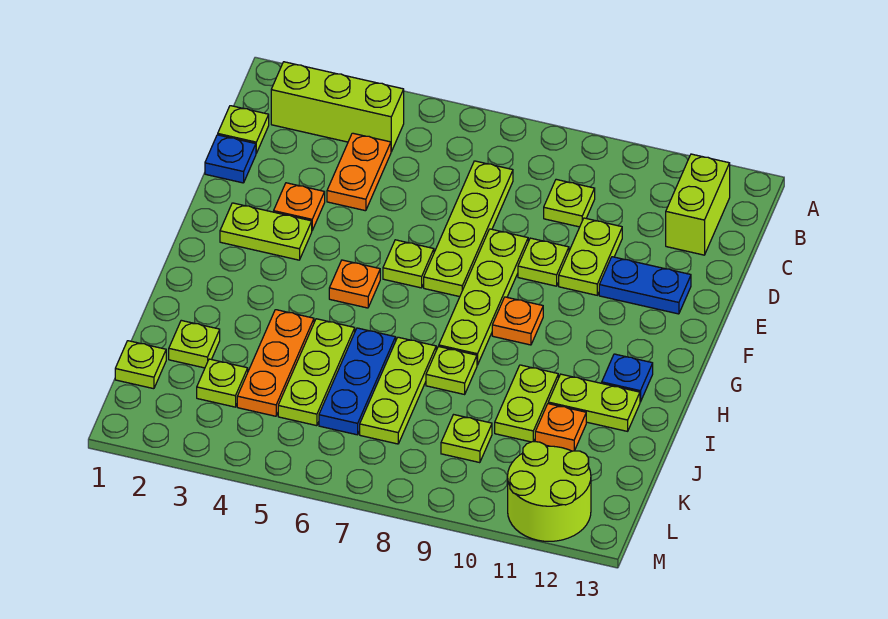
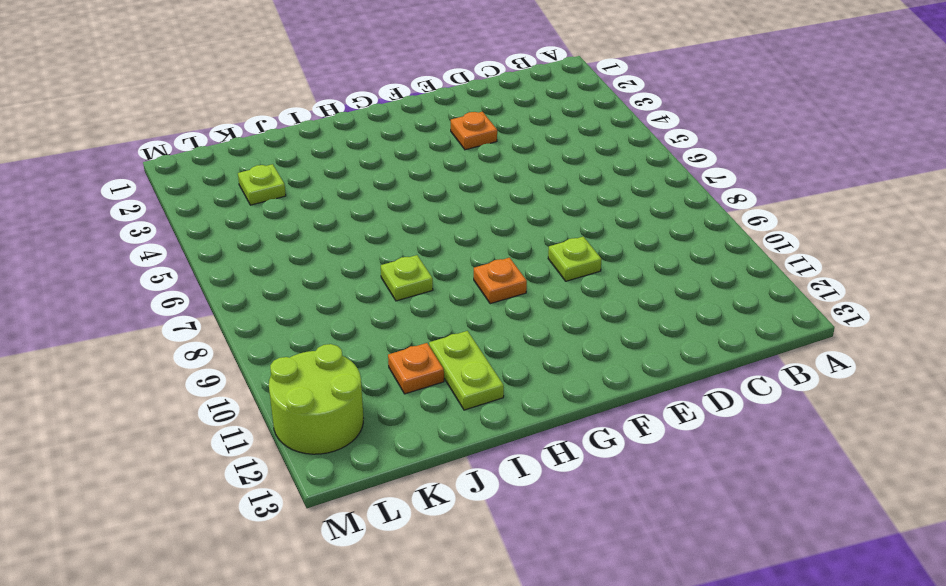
none -> lime brick B2:B4 level 1
none -> lime brick B12:C12 level 1
none -> lime plate C1 level 1
none -> orange plate C4:D4 level 1

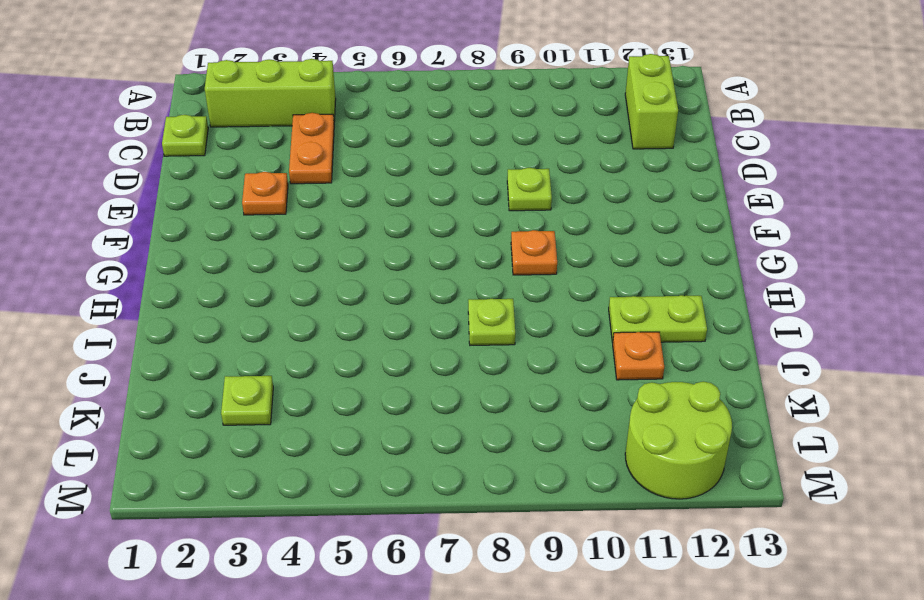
none -> lime plate C7:F7 level 1
none -> lime plate C9 level 1
none -> blue plate D1 level 1
none -> lime plate D10:E10 level 1

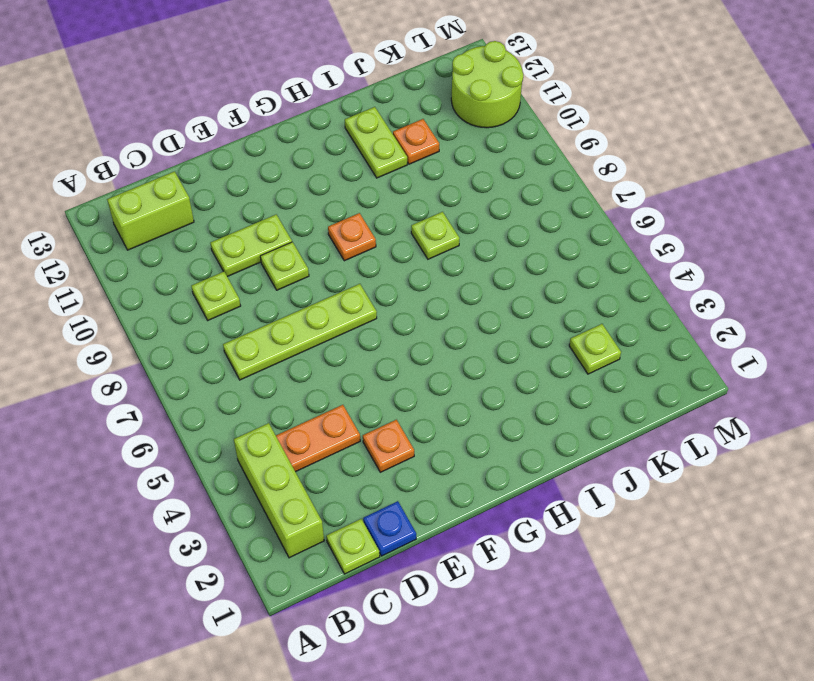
none -> lime plate E8:H8 level 1
none -> blue plate E11:E12 level 1
none -> lime plate F2:F3 level 1
none -> lime plate F6 level 1

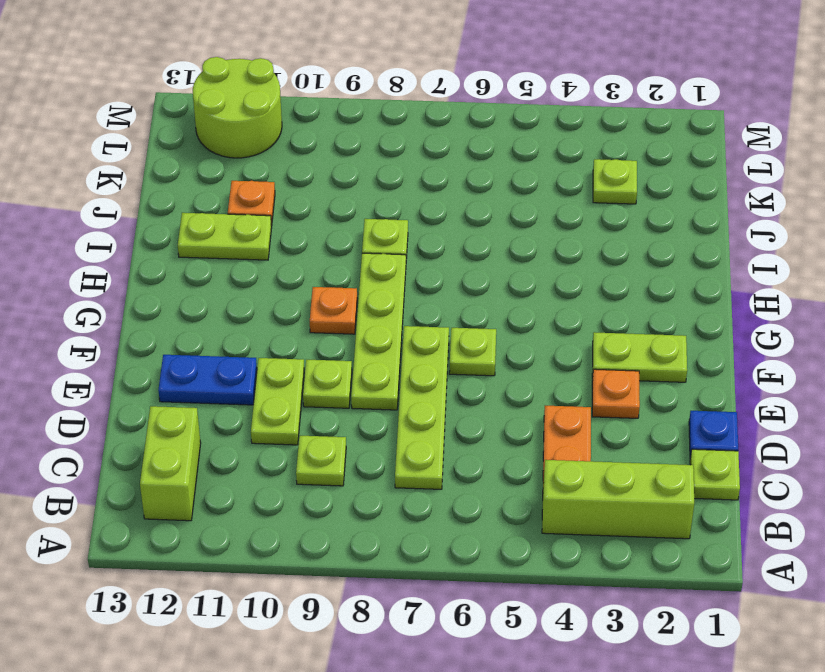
none -> orange plate G5 level 1
none -> blue plate H12 level 1
none -> orange plate I4:K4 level 1
none -> lime plate I5:K5 level 1

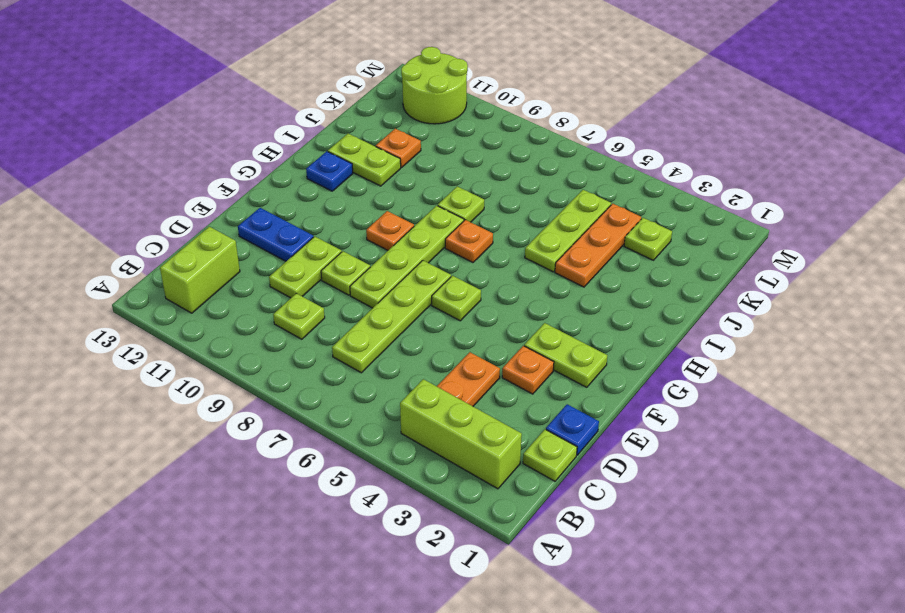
orange plate H7 level 1 -> orange plate G5 level 1
none -> blue plate I6:K6 level 1
none -> lime plate I7:K7 level 1
none -> lime plate I10:J10 level 1
none -> lime plate J2 level 1

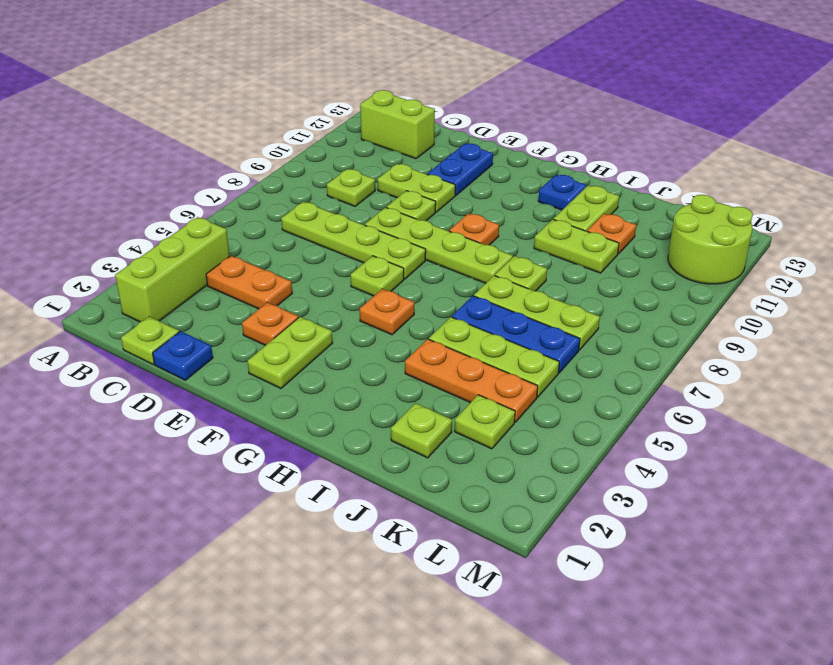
none -> lime plate K1 level 1
none -> lime plate K9 level 1

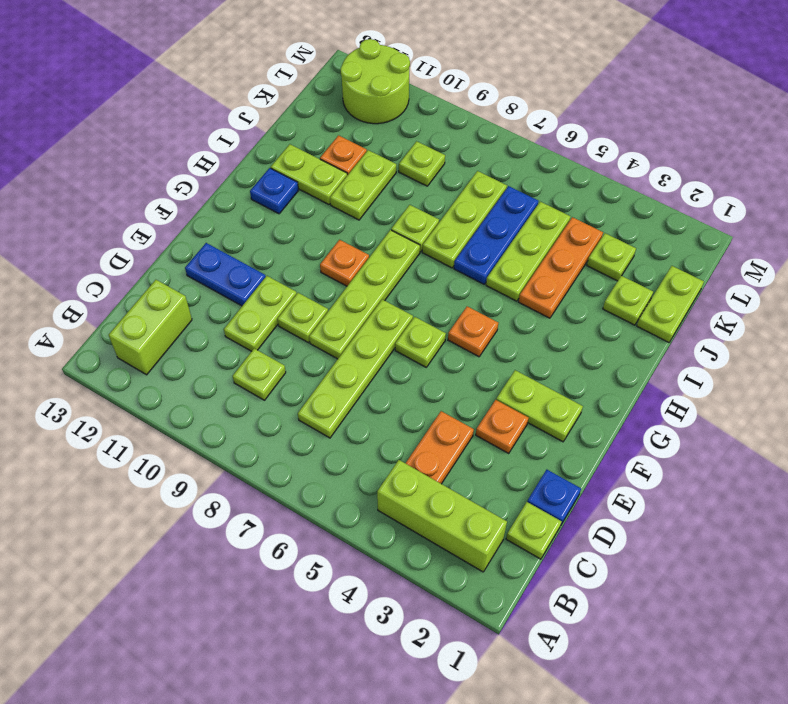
lime plate J1:K1 level 1 -> lime plate K1 level 1

